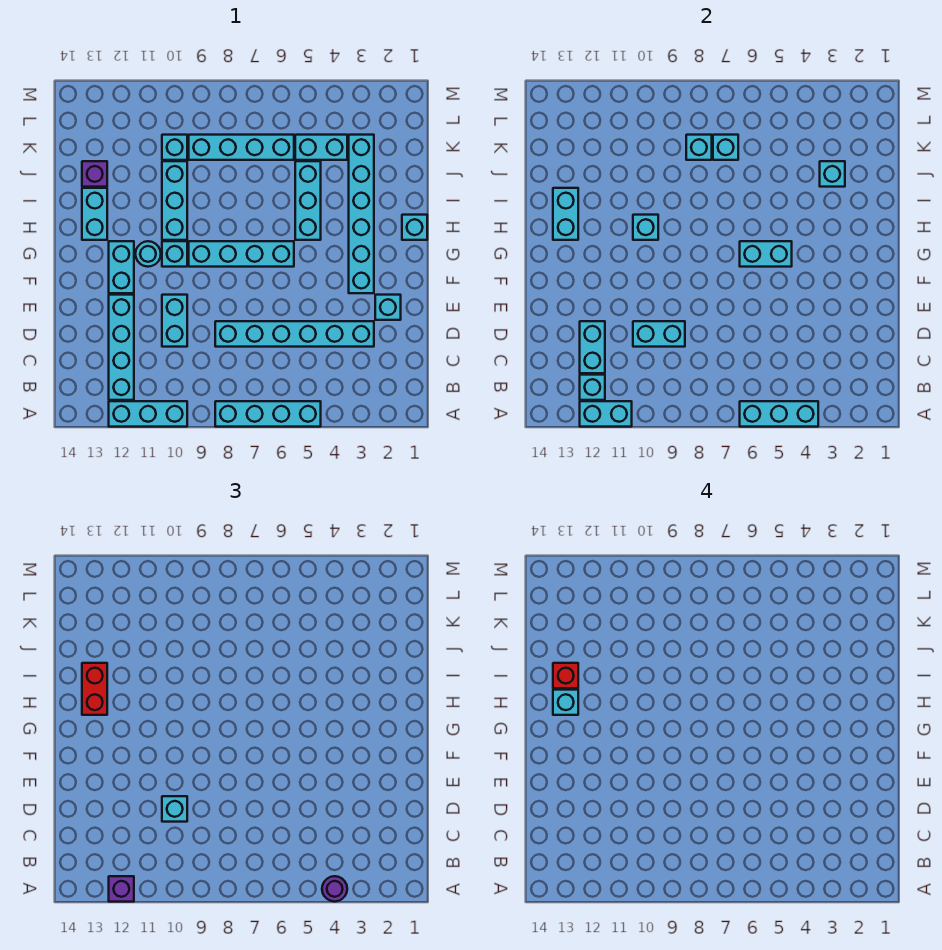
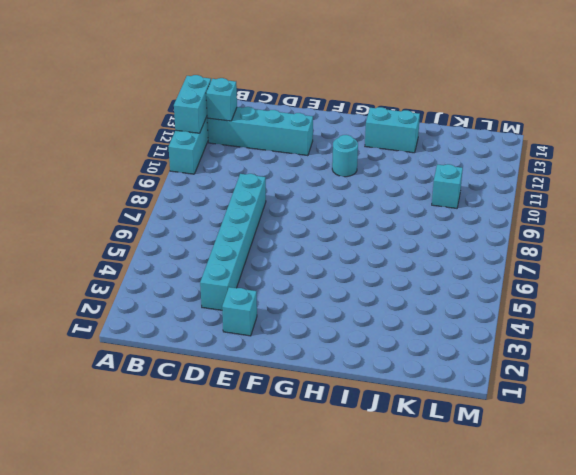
none -> cyan brick A5:A8 level 1
none -> cyan brick D10:E10 level 1
none -> cyan brick F3:K3 level 1
none -> cyan brick F12:G12 level 1

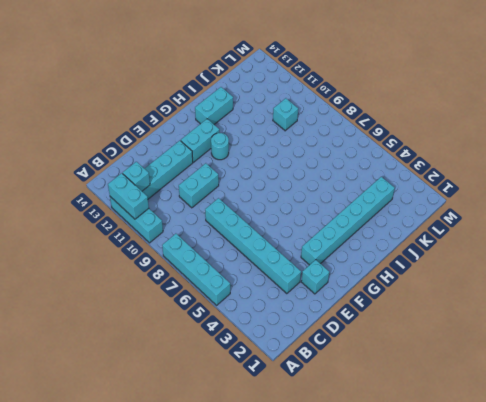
none -> cyan brick G6:G9 level 1
none -> cyan brick G10 level 1
none -> cyan brick H1 level 1
none -> cyan brick H5:J5 level 1

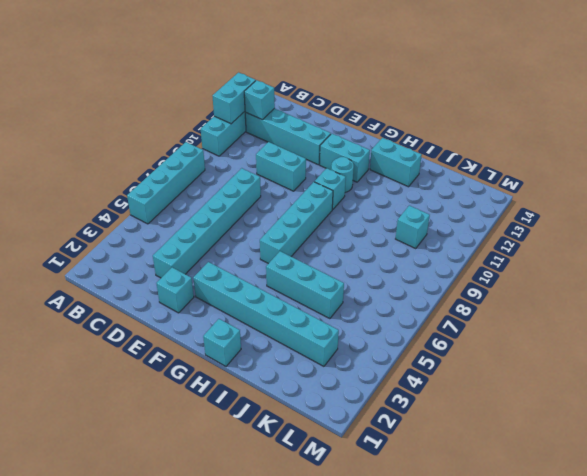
none -> cyan brick H10:J10 level 1
none -> purple brick J13 level 1
none -> cyan brick K4:K5 level 1
none -> cyan brick K6:K9 level 1

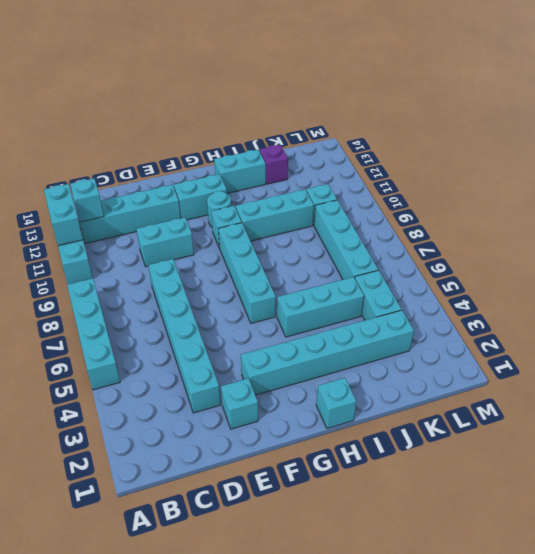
none -> cyan brick A4:A6 level 2
none -> cyan brick C12:D12 level 2
none -> cyan brick D9:D10 level 2
none -> cyan brick G5:G6 level 2

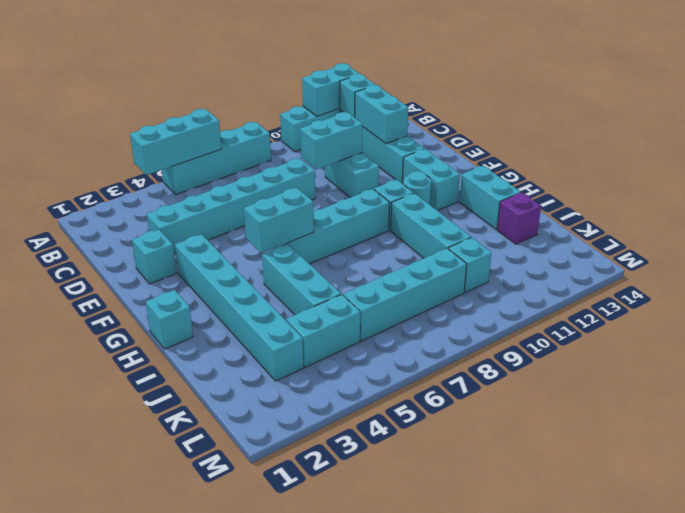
none -> cyan brick H10 level 2
none -> cyan brick H13:I13 level 2
none -> cyan brick J3 level 2
none -> cyan brick K7 level 2

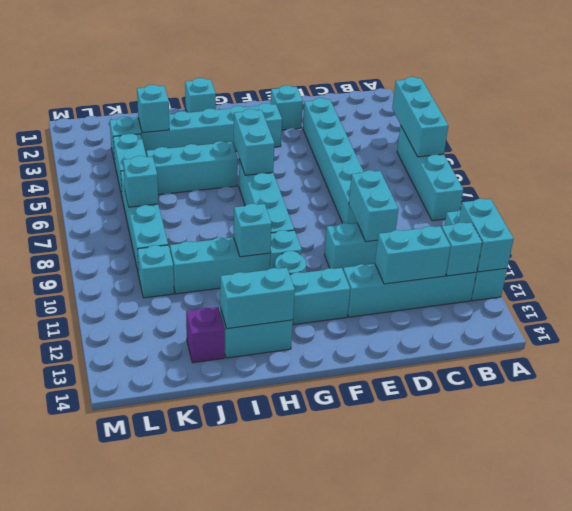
none -> cyan brick K8 level 2
none -> purple round brick A4 level 3
none -> purple brick A12 level 3
none -> cyan brick D10 level 3

